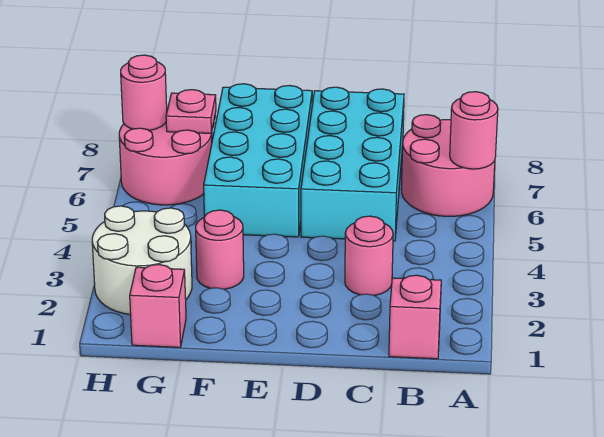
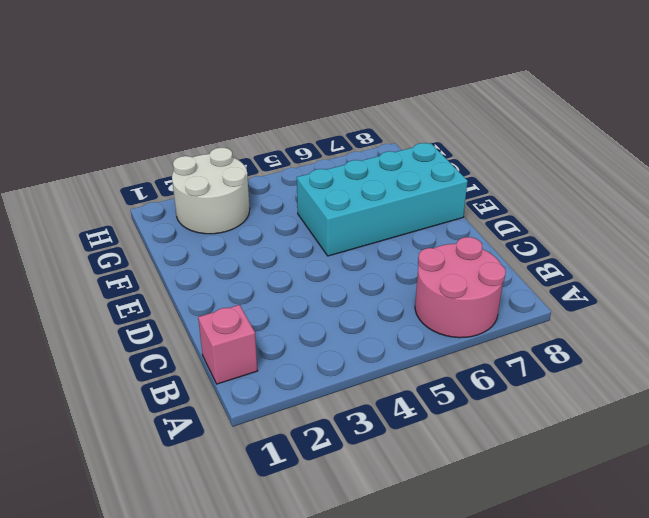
none -> pink round brick C3 level 1
none -> cyan brick C5:D8 level 1
none -> pink round brick F3 level 1

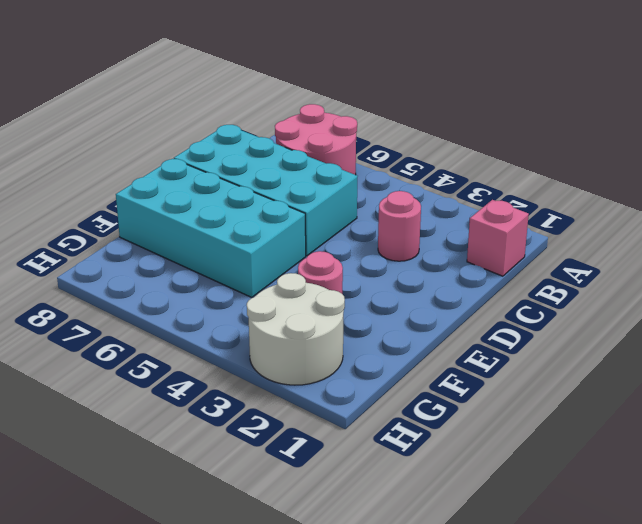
none -> pink brick G1 level 1
none -> pink round brick G6:H7 level 1
none -> pink round brick A6 level 2

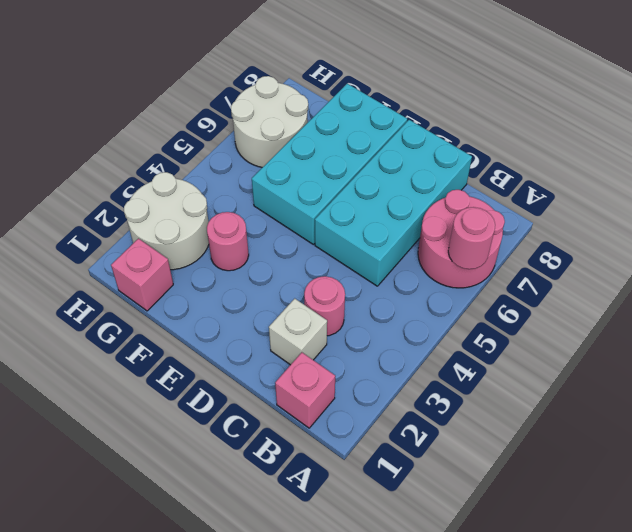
white brick C2 level 1 -> none
white round brick G6:H7 level 1 -> pink round brick G6:H7 level 1
none -> pink plate G7 level 2
none -> pink round brick H7 level 2

